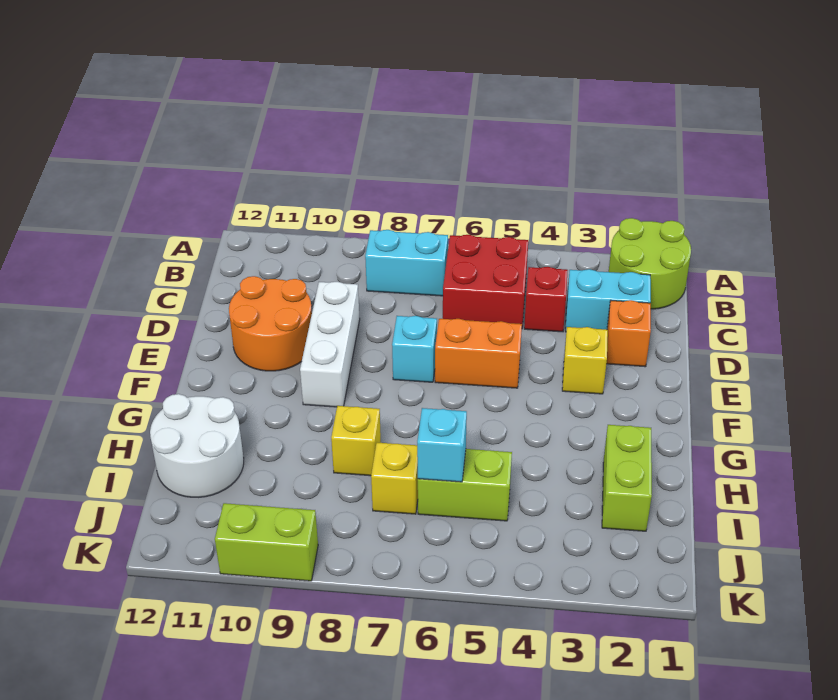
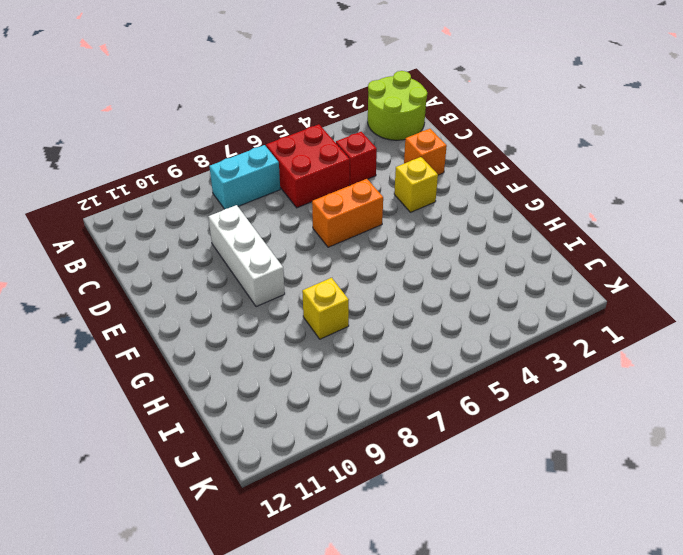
none -> cyan brick C2:C3 level 1
none -> orange round brick D10:E11 level 1
none -> cyan brick E7 level 1

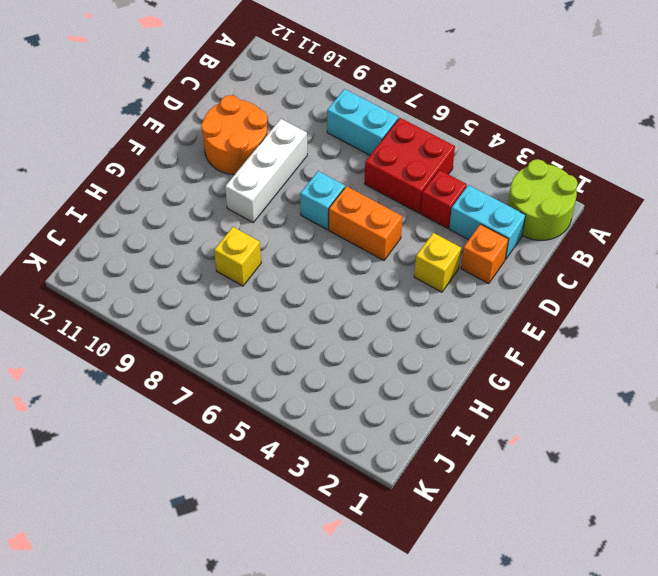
none -> lime brick H2:I2 level 1
none -> white round brick H11:I12 level 1
none -> lime brick I5:I6 level 1

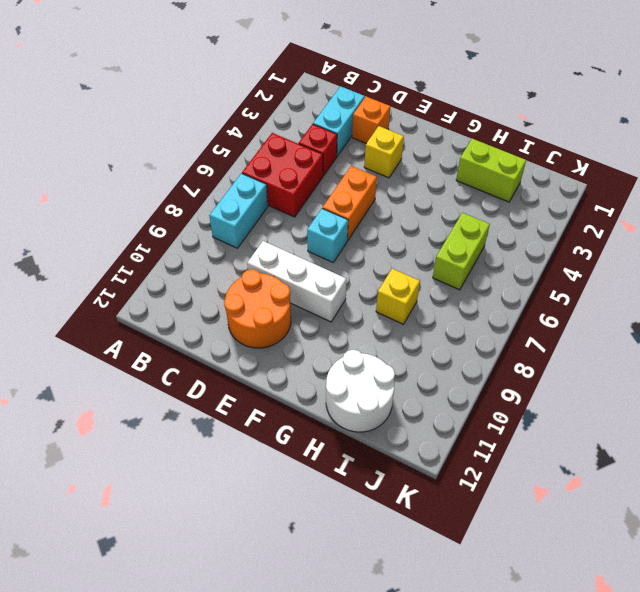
none -> lime round brick A1:B2 level 1
none -> yellow brick I7 level 1
none -> lime brick K9:K10 level 1

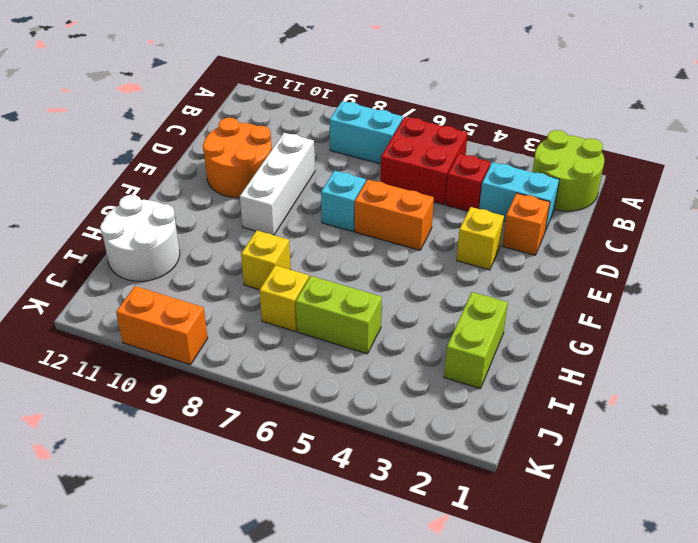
orange brick K9:K10 level 1 -> lime brick K9:K10 level 1
none -> cyan brick I6 level 2

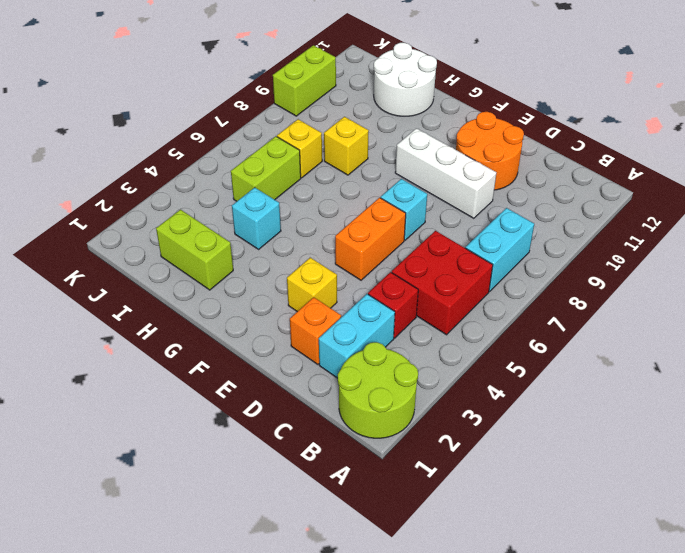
cyan brick H4 level 1 -> cyan brick I6 level 2

